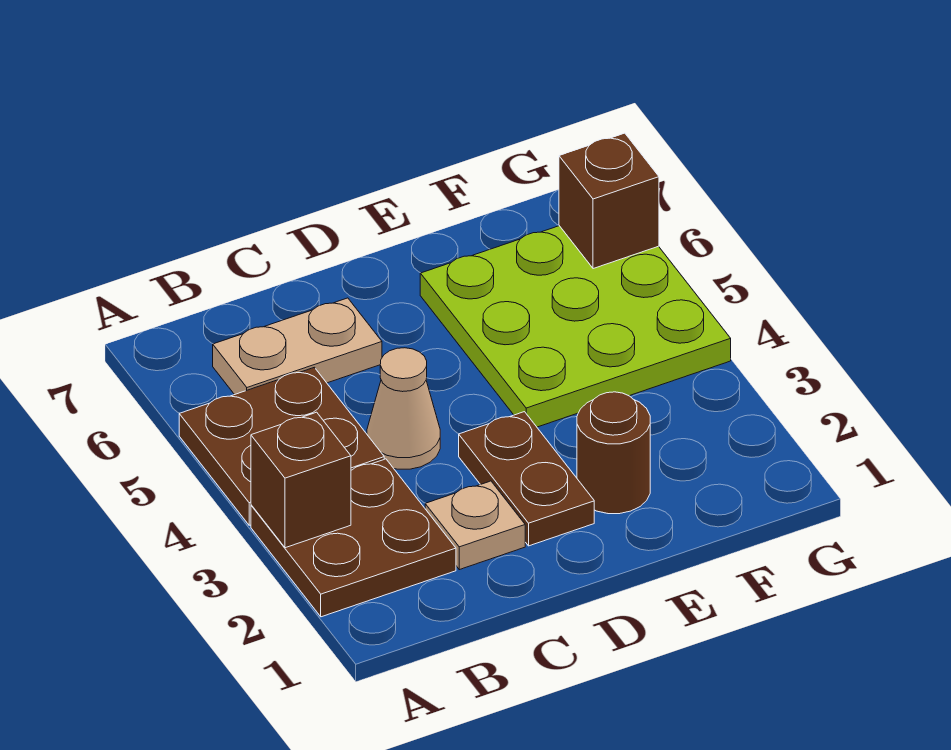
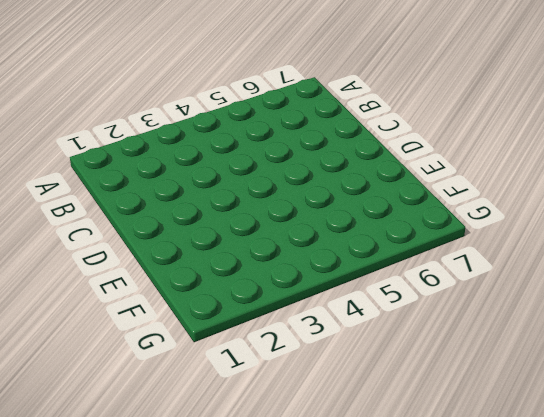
none -> brown plate A2:B3 level 1
none -> brown plate A4:B5 level 1

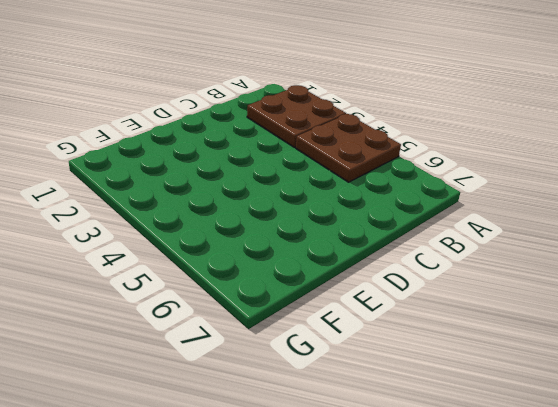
none -> tan plate B6:C6 level 1
none -> tan plate C2 level 1

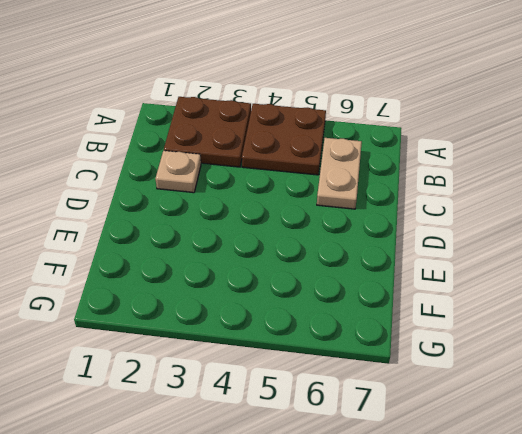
none -> tan cone C4 level 1
none -> brown plate D2:D3 level 1

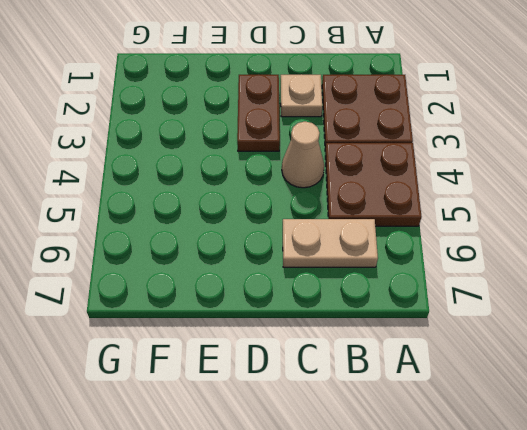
none -> brown round brick E2 level 1
none -> lime plate E4:G6 level 1

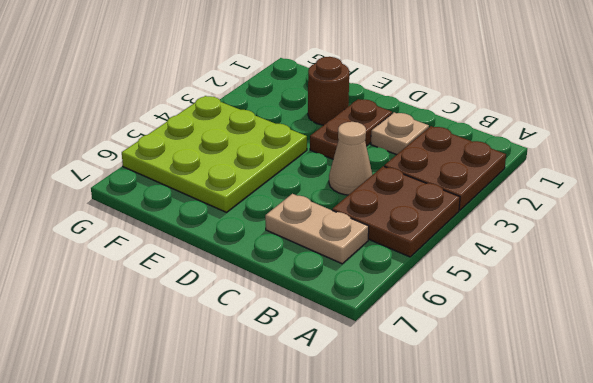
none -> brown brick A3 level 2
none -> brown brick G6 level 2

